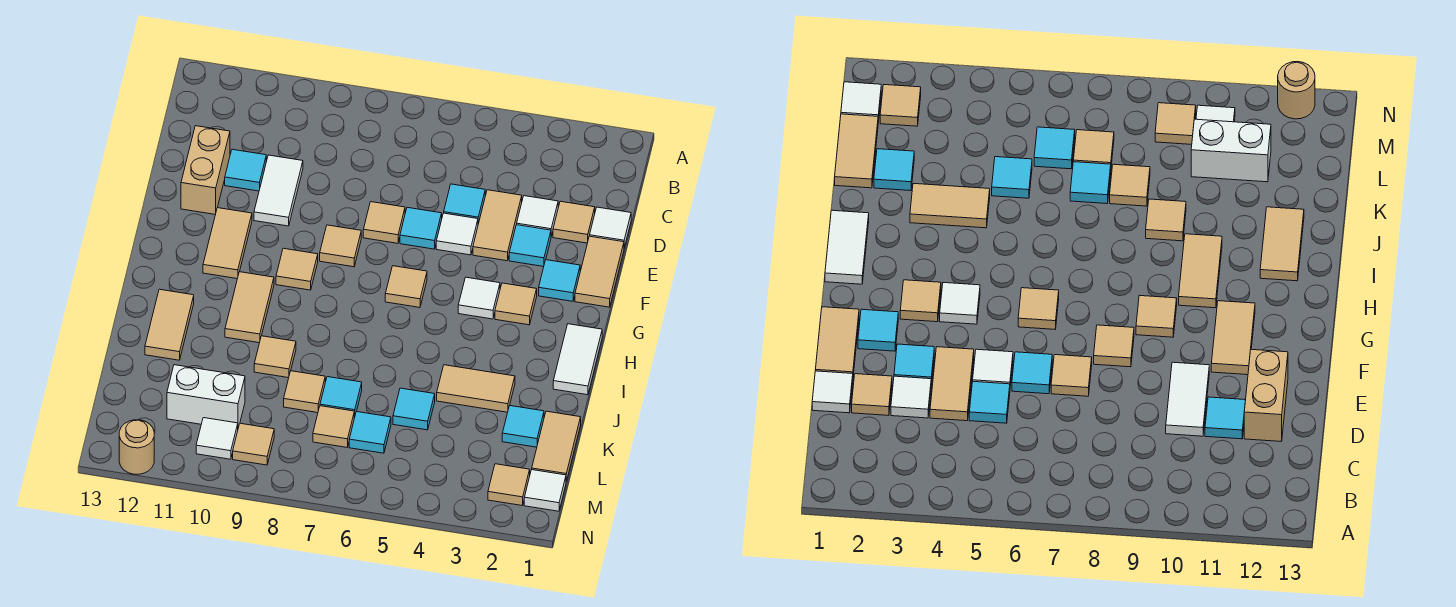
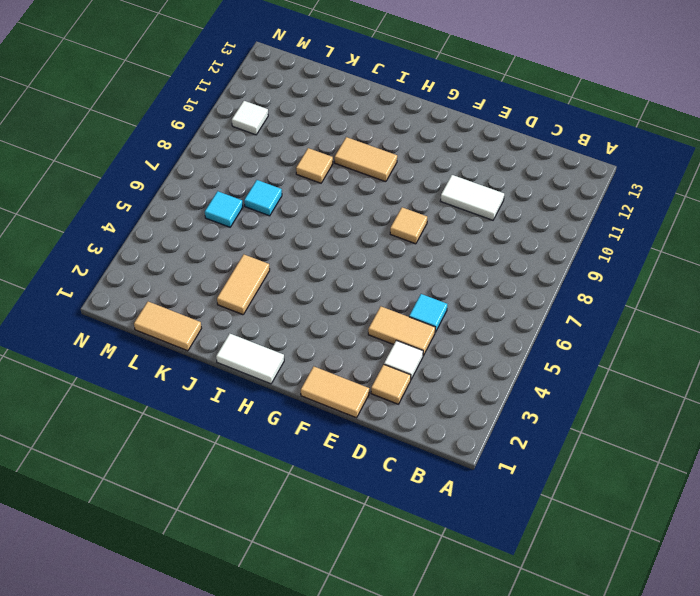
none -> white tile D1 level 1
none -> cyan tile D11 level 1
none -> tan brick D12:E12 level 1
none -> cyan tile E3 level 1

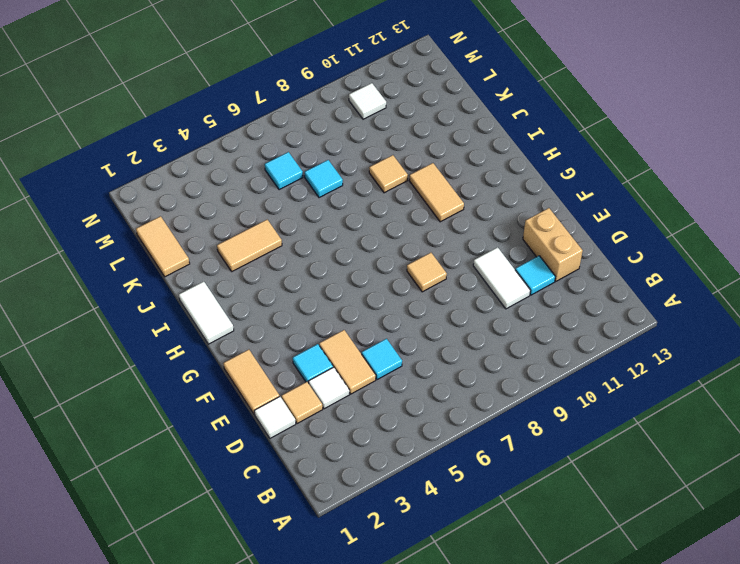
none -> white tile E5 level 1
none -> cyan tile E6 level 1
none -> tan tile E7 level 1
none -> cyan tile F2 level 1

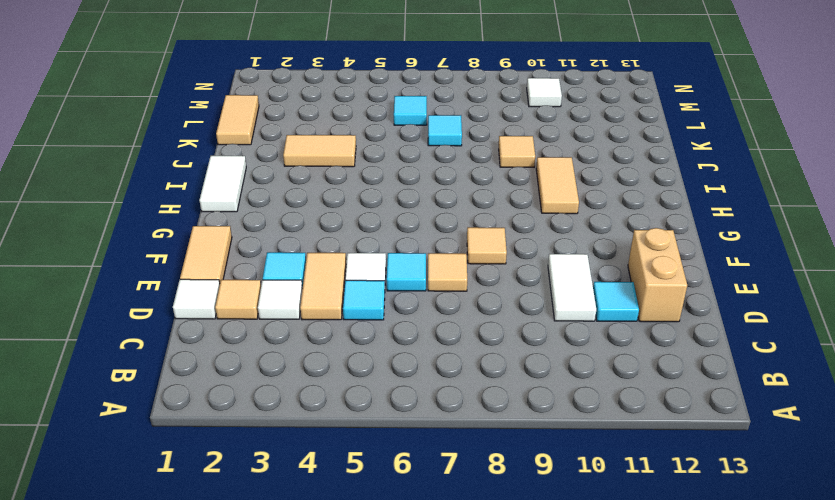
none -> cyan tile F2 level 1
none -> tan tile F11:G11 level 1
none -> tan tile G3 level 1
none -> white tile G4 level 1

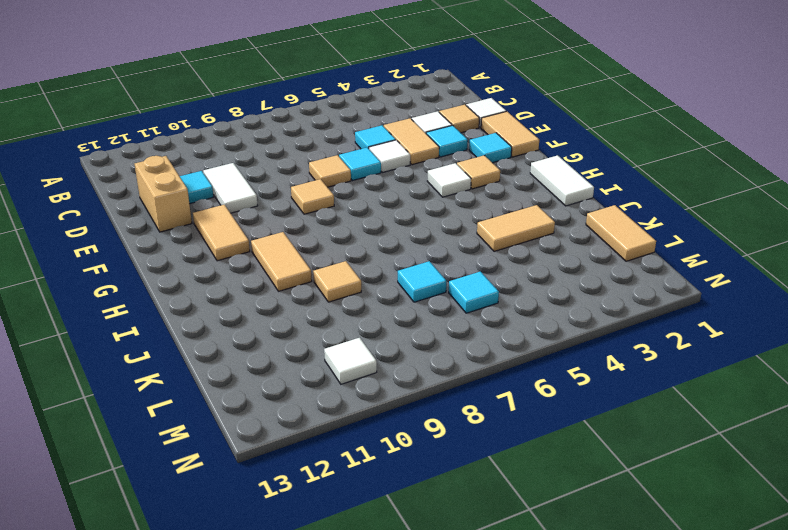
none -> tan tile G6 level 1
none -> tan tile G9 level 1
none -> tan tile I12:J12 level 1
none -> cyan tile K2 level 1

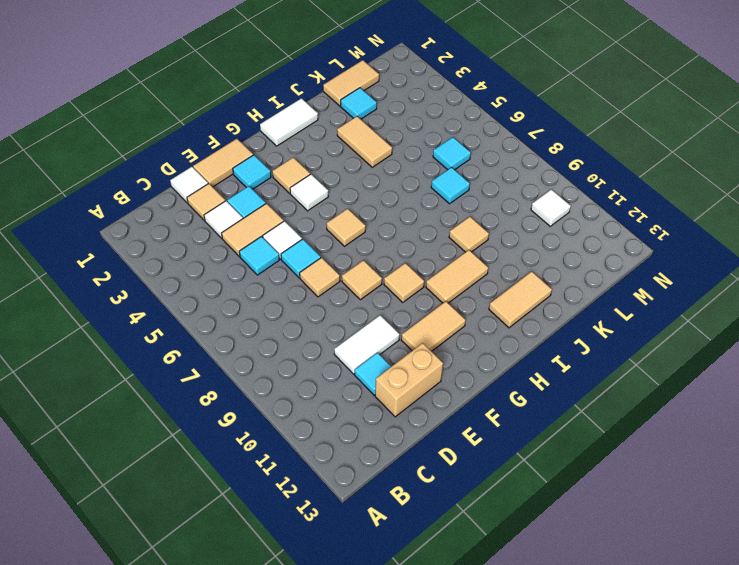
none -> cyan tile K5 level 1
none -> tan tile K8 level 1
none -> tan tile L7 level 1
none -> white brick L10:L11 level 1

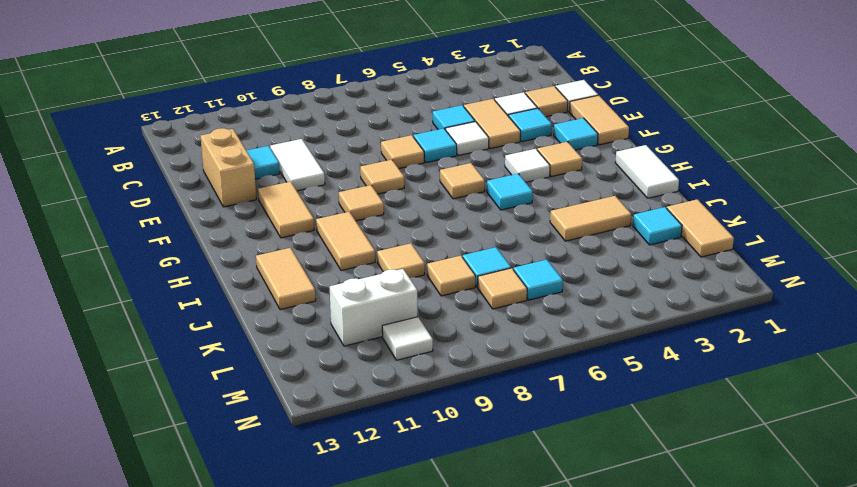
cyan tile H5 level 1 -> cyan tile K5 level 1
none -> white tile M1 level 1
none -> tan tile M2 level 1
none -> tan tile M9 level 1
none -> tan round brick N12 level 1

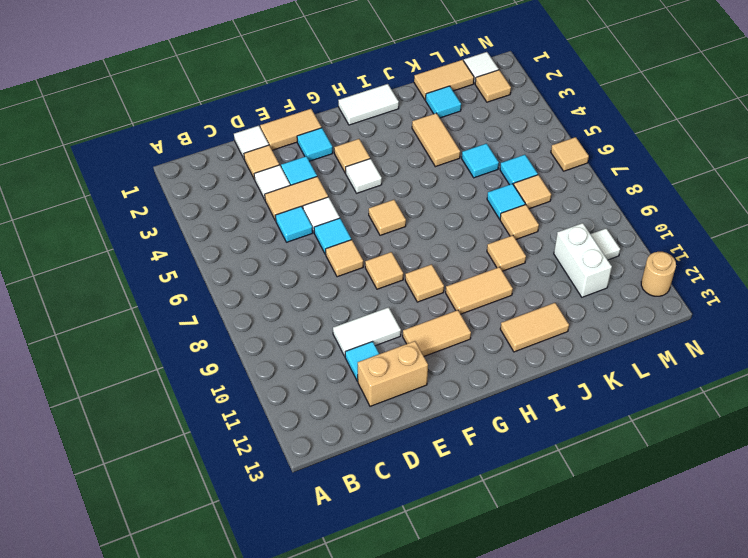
tan tile N6 level 1 -> tan tile M9 level 1

